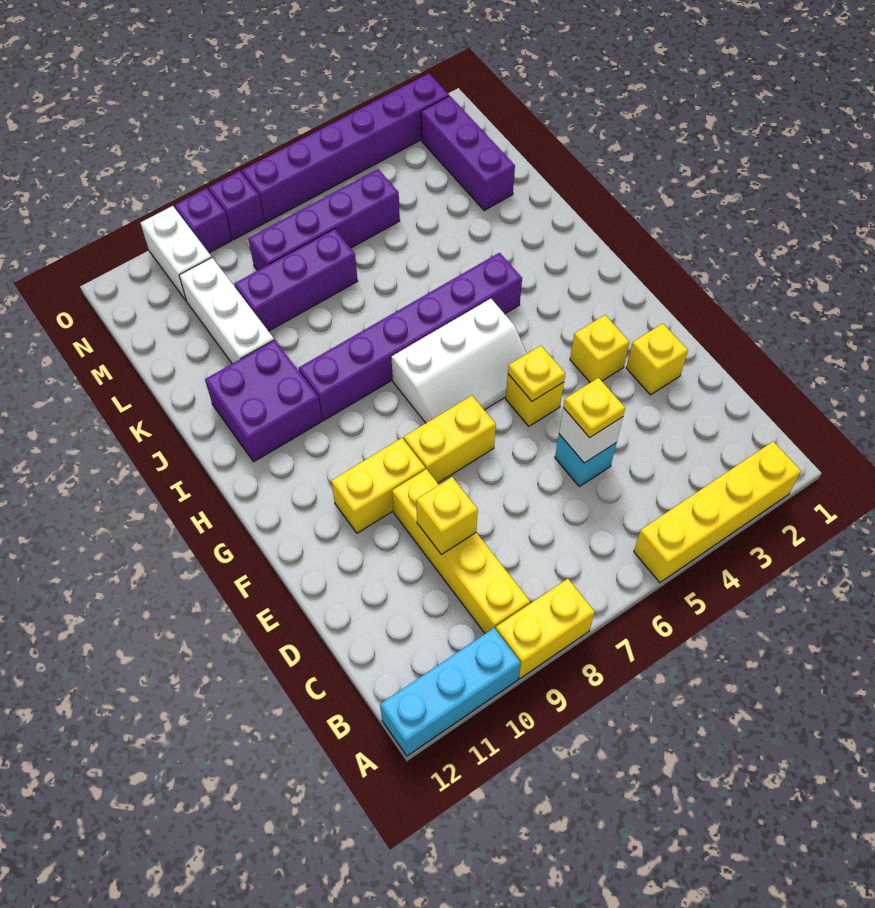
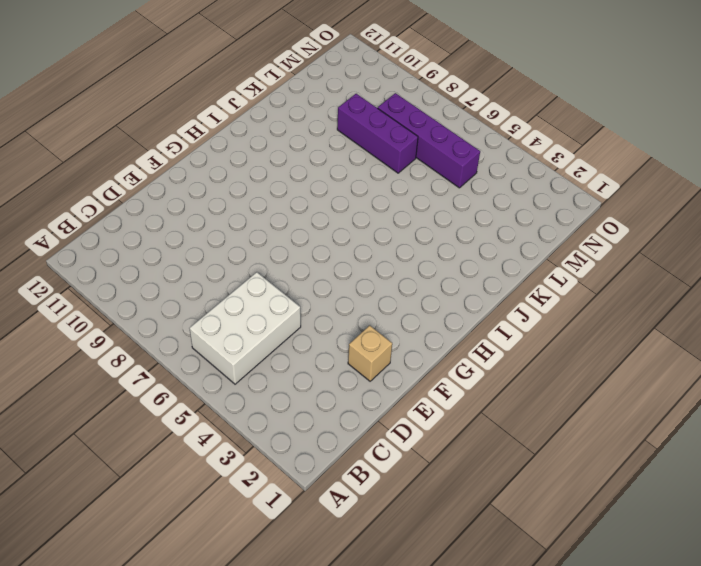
white brick B5:D6 level 1 -> cyan brick D5 level 1
tan brick E2 level 1 -> yellow brick E2 level 1
none -> yellow brick A2:A5 level 1
none -> yellow brick A8:A9 level 1
none -> cyan brick A10:A12 level 1

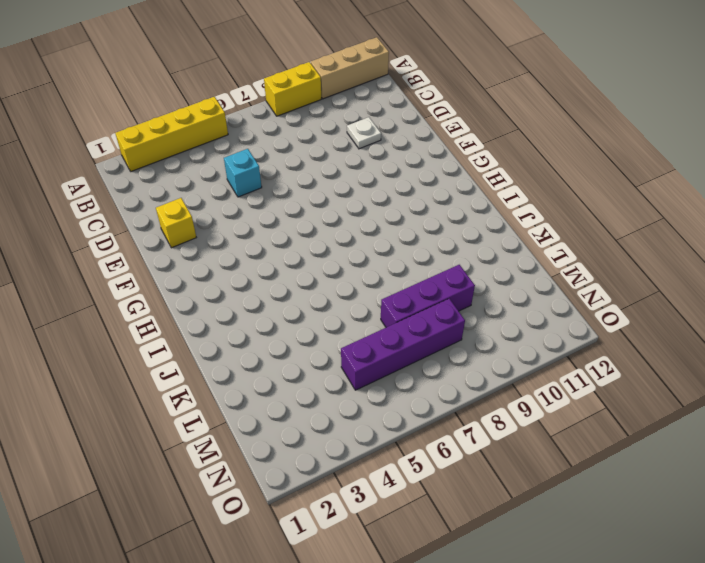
tan brick A10:A12 level 1 -> cyan brick A10:A12 level 1
white plate D10 level 1 -> none
none -> yellow brick B9:E9 level 1
none -> yellow brick F3 level 1
none -> yellow brick F5 level 1

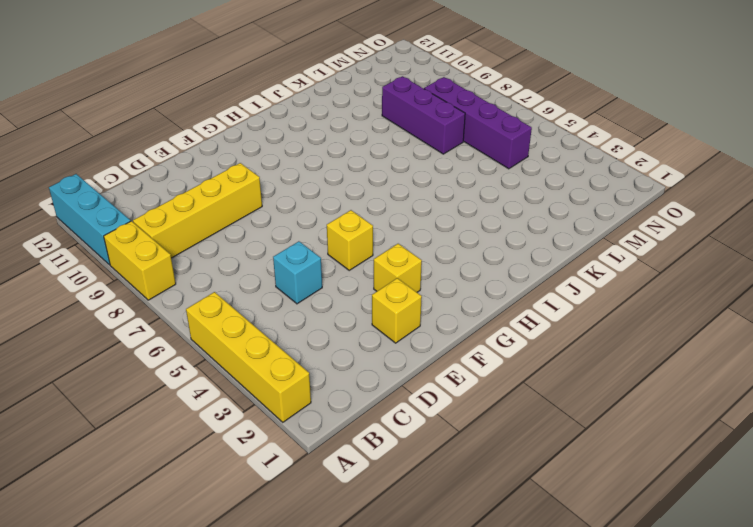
none -> yellow brick F7:F8 level 1
none -> yellow brick F9:F10 level 1
none -> white slope G5:H7 level 1 top H

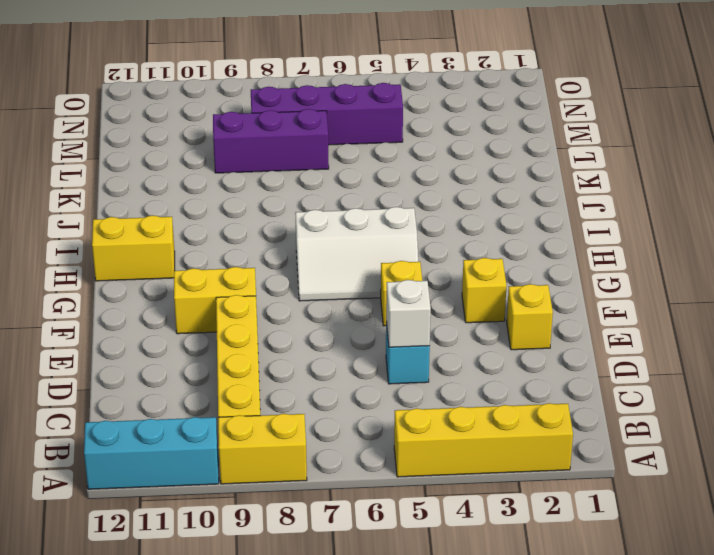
yellow brick H11:H12 level 1 -> yellow brick F7:F8 level 1
none -> purple brick I4:I9 level 1
none -> purple brick I10:J11 level 1
none -> white brick K10:M10 level 1

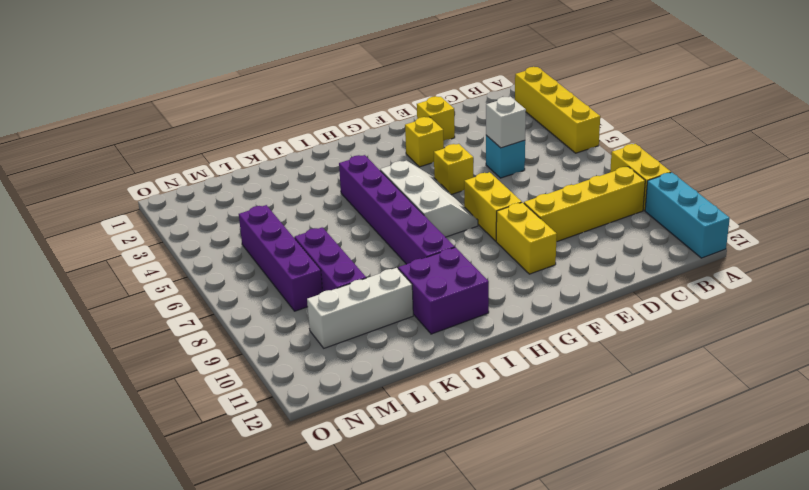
none -> purple brick L2:N2 level 1
none -> white brick N10:O10 level 1
none -> purple brick O2:O7 level 1

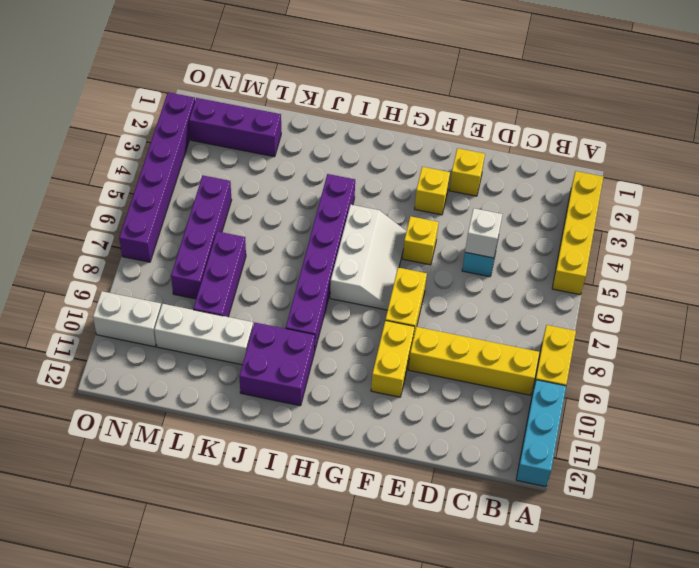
none -> purple brick O8 level 1
none -> purple brick O9 level 1
none -> yellow brick D9 level 2

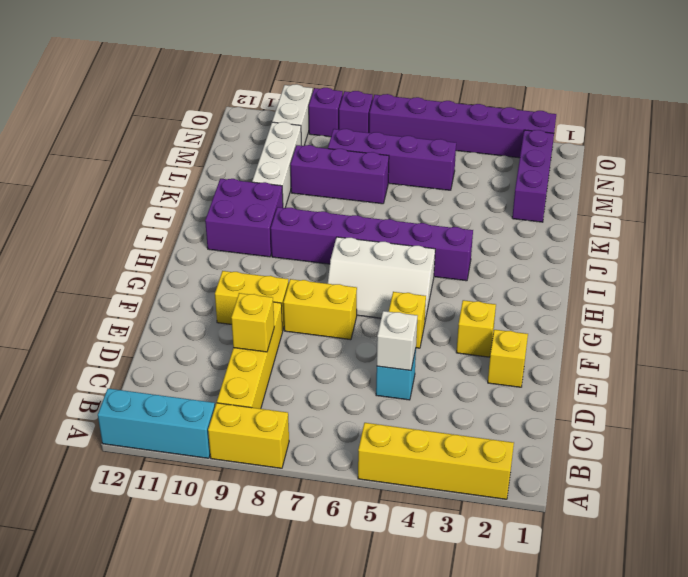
none -> yellow plate F5 level 2
none -> yellow plate D5 level 3

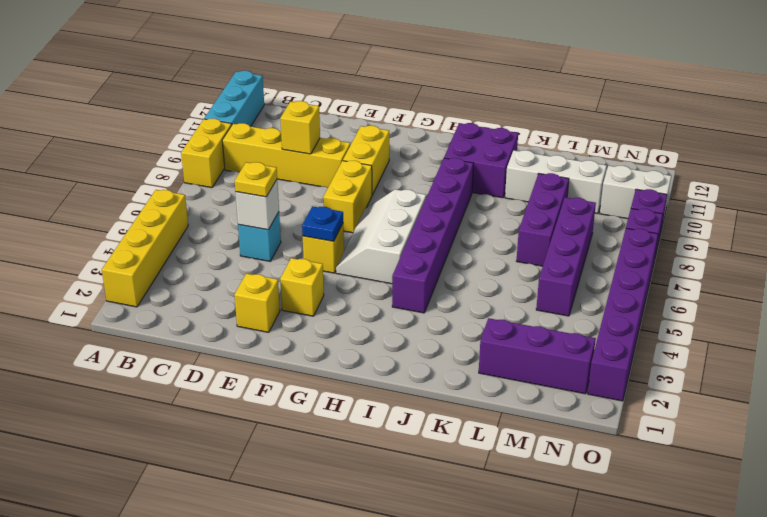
blue plate F5 level 2 -> yellow plate F5 level 2

